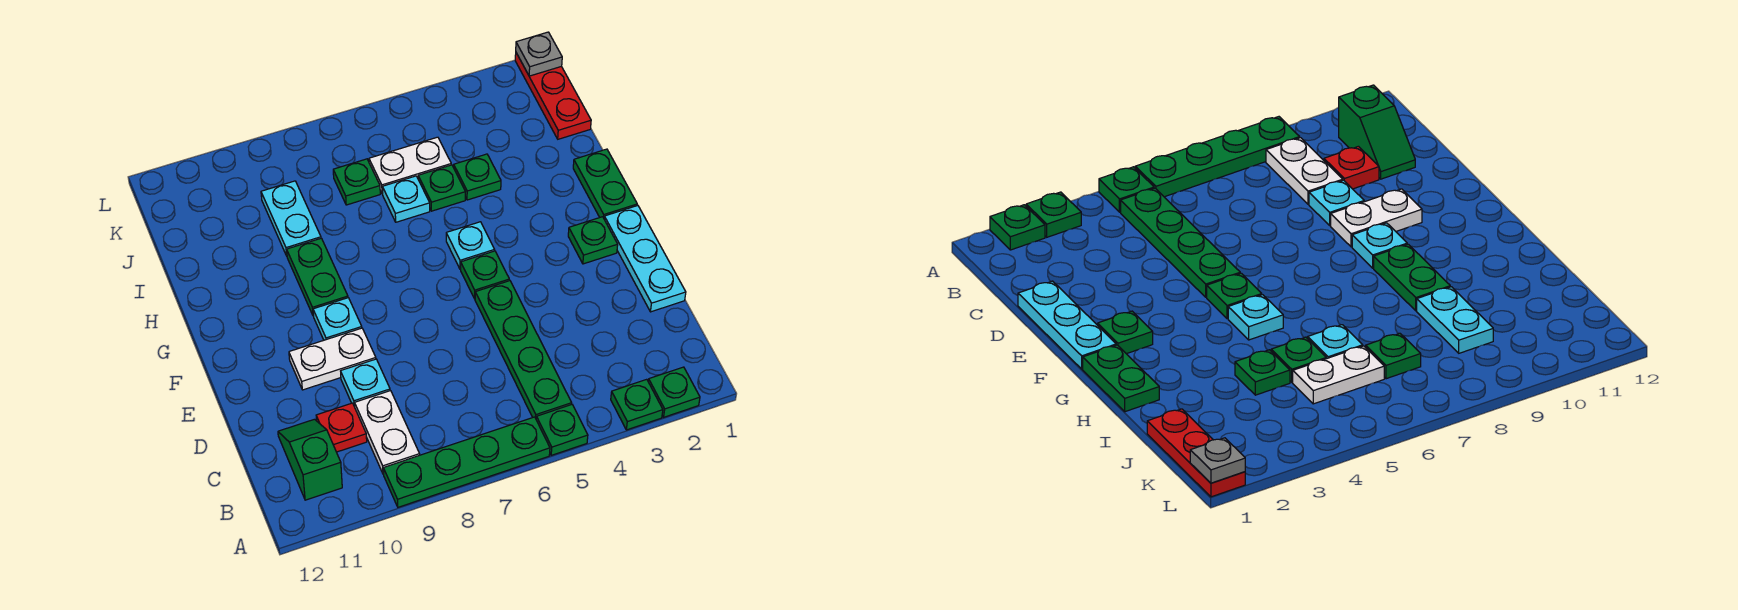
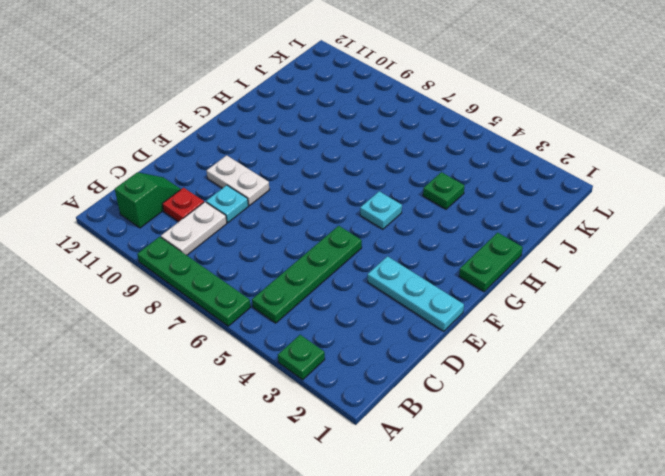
cyan plate E1:E3 level 1 -> cyan plate D1:F1 level 1
none -> green plate A2 level 1
none -> green plate A5 level 1
none -> green plate F2 level 1

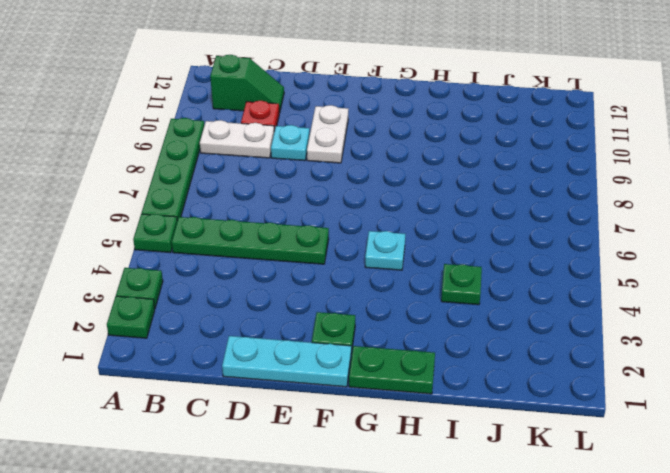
none -> green plate F5 level 1
none -> cyan plate F9 level 1
none -> green plate G9:H9 level 1

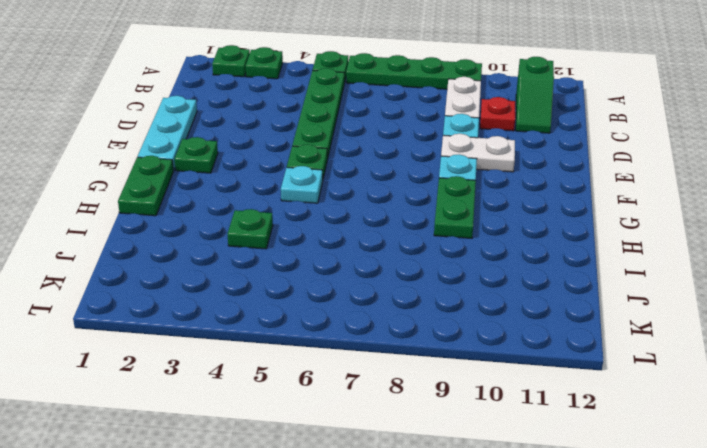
none -> green plate I5 level 1
none -> cyan plate I6 level 1
none -> cyan plate I9:J9 level 1

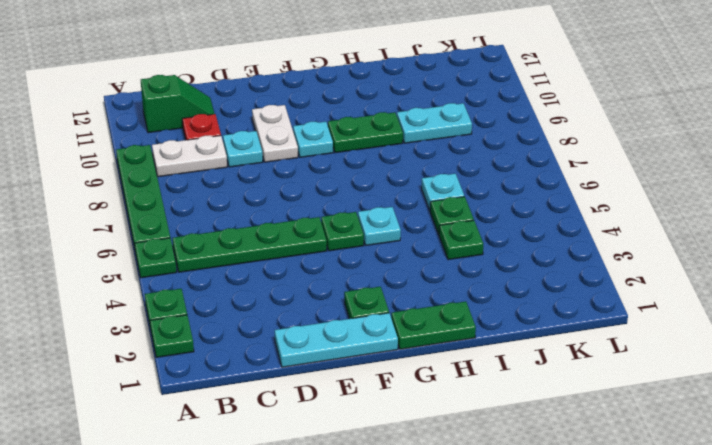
none -> red plate J1:L1 level 1
none -> white plate J5:J6 level 1
none -> green plate J7 level 1

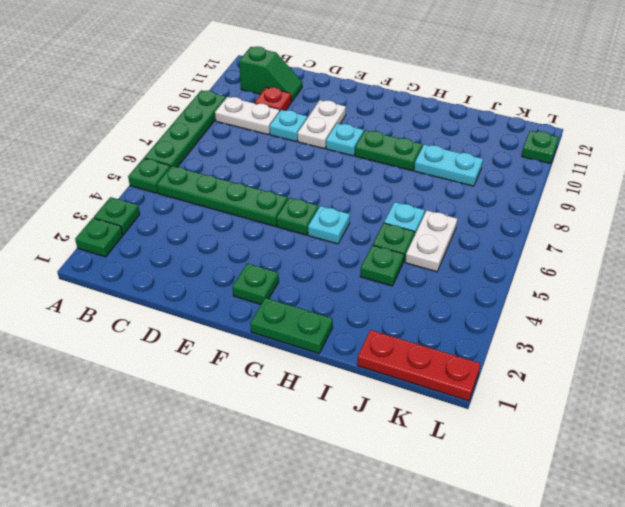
green plate L11 level 1 -> green plate J7 level 1
none -> cyan plate D1:F1 level 1
none -> grey plate L1 level 2

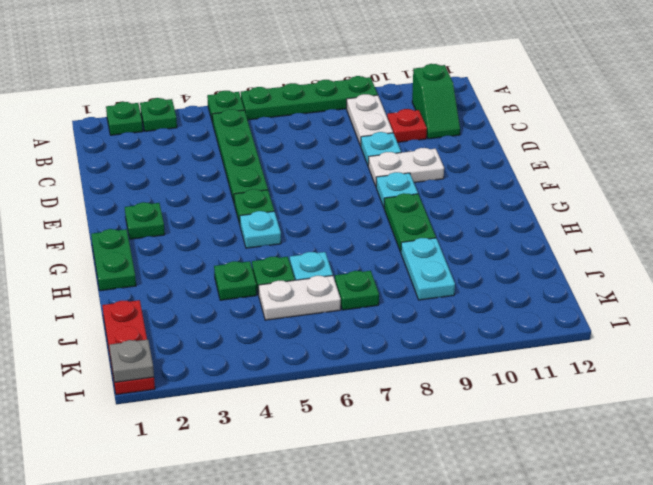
none -> cyan plate D1:F1 level 1

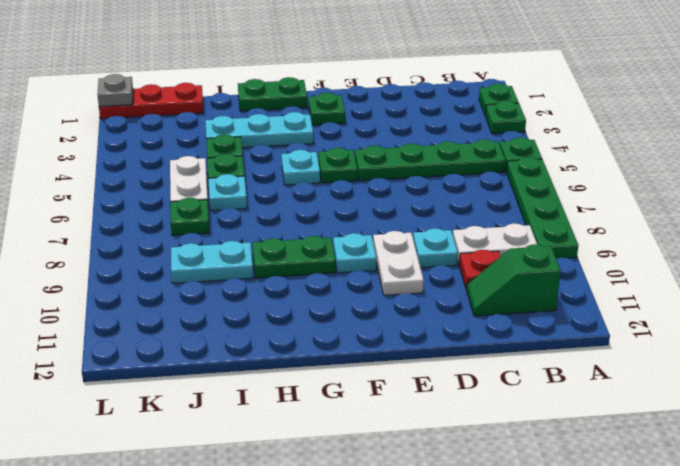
cyan plate G3:I3 level 1 -> cyan plate D1:F1 level 1

